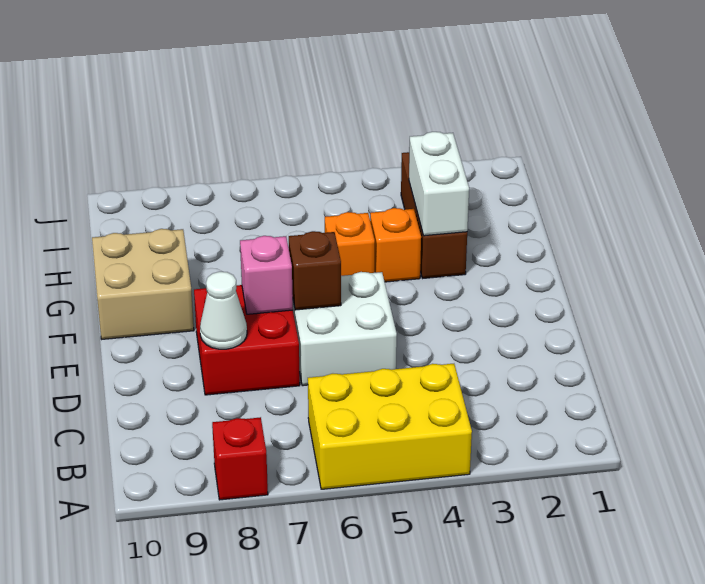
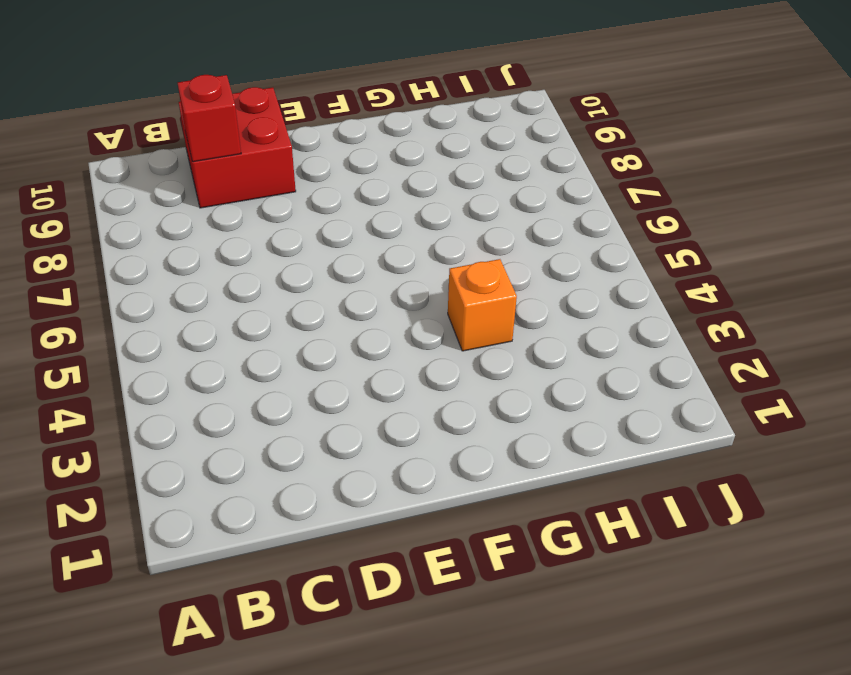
red brick C9:D10 level 1 -> red brick D7:E8 level 1
red brick C9 level 2 -> red brick A8 level 1
none -> yellow brick A4:B6 level 1
none -> white brick D5:E6 level 1
none -> tan brick F9:G10 level 1

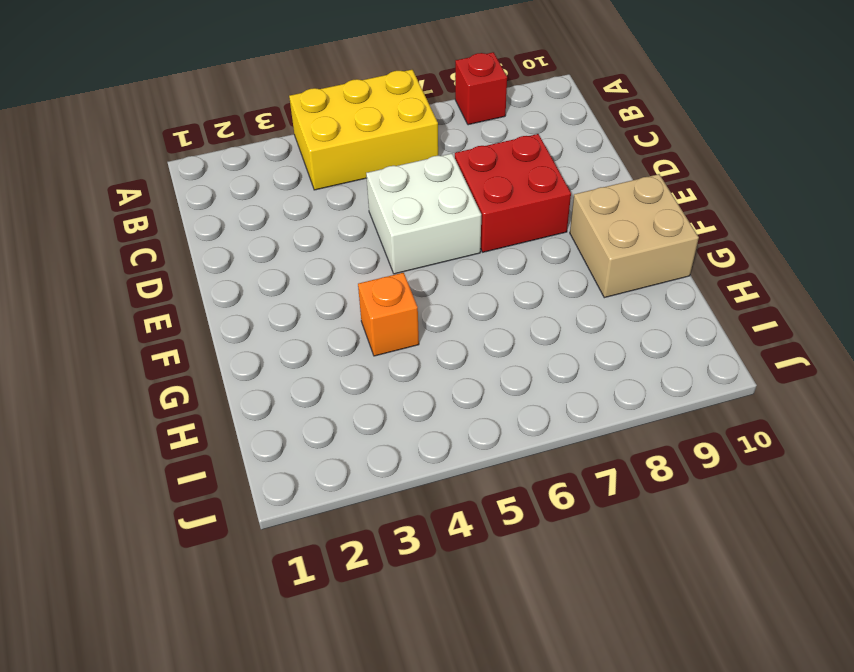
none -> brown brick G3:I3 level 1
none -> orange brick G5 level 1
none -> white cone D8 level 2

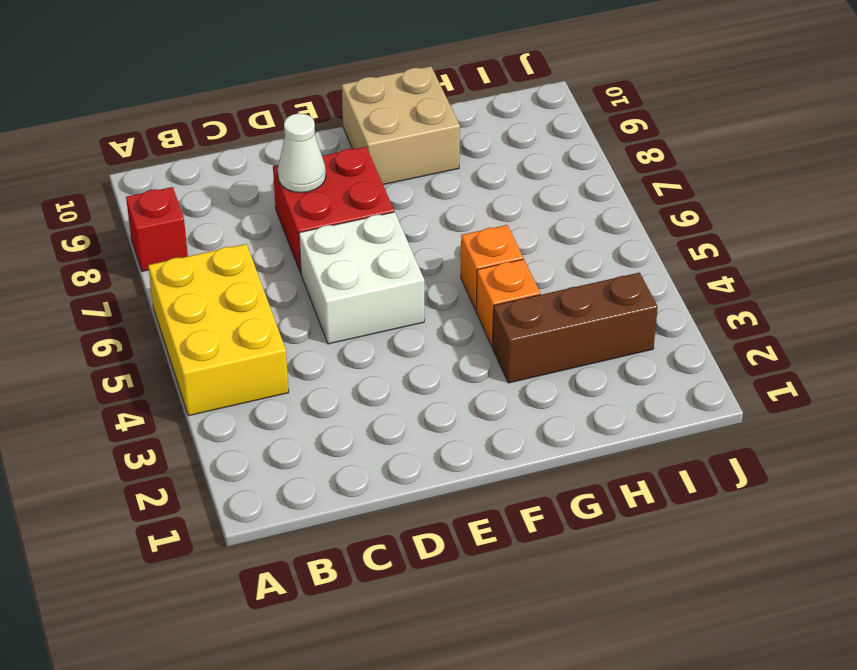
none -> brown brick E6 level 2
none -> pink brick E7 level 2
none -> white brick G3:H3 level 2

